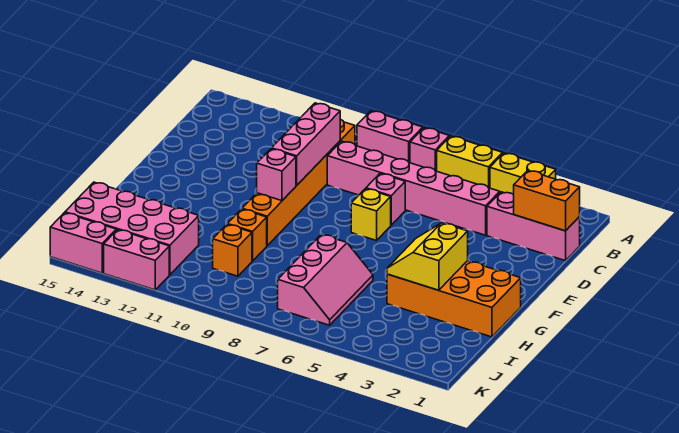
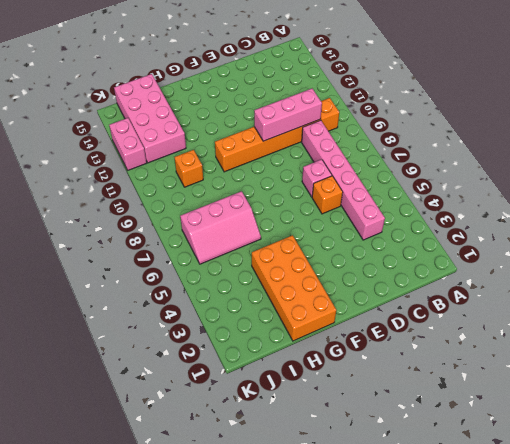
orange brick D6 level 1 -> orange brick H10 level 1
none -> yellow brick A3:A4 level 1
none -> yellow brick A5:A6 level 1
none -> pink brick A7 level 1

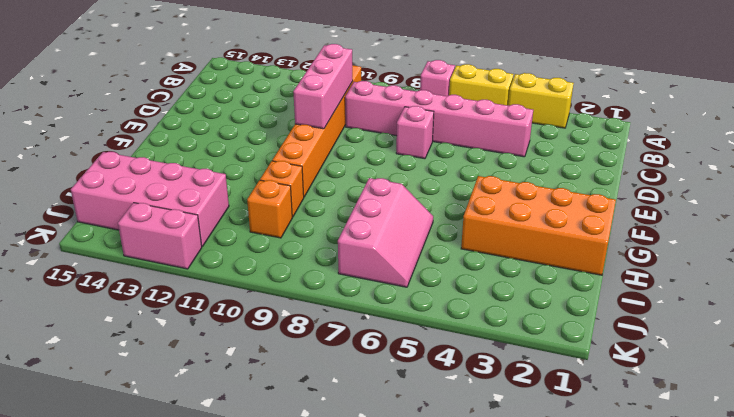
none -> pink brick A8:A9 level 1
none -> pink brick C1:C3 level 1
none -> yellow brick E7 level 1

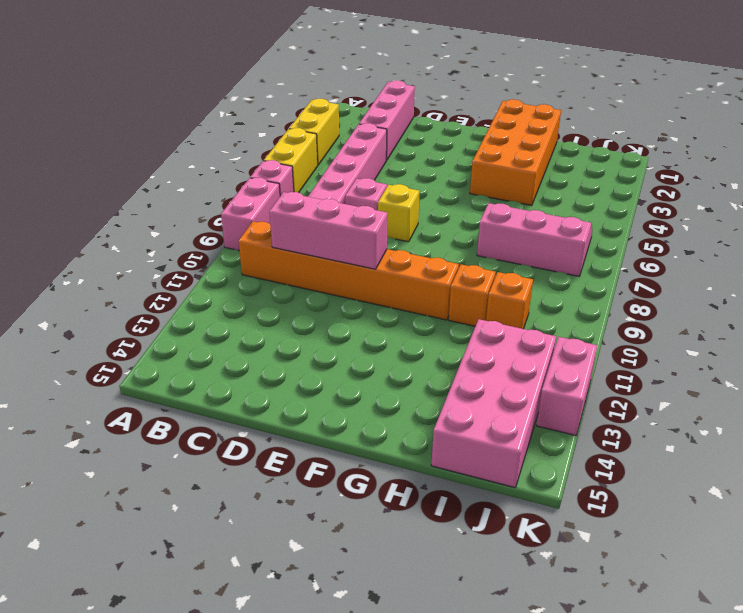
none -> pink brick K14:K15 level 1
none -> orange brick C1:C2 level 2
none -> pink brick F10 level 2

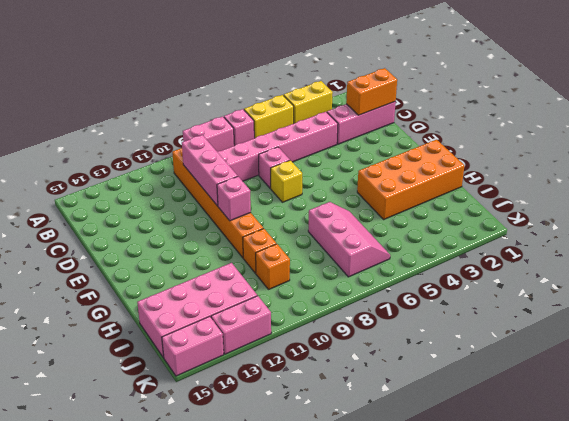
none -> yellow slope G3:H4 level 2 top 3

